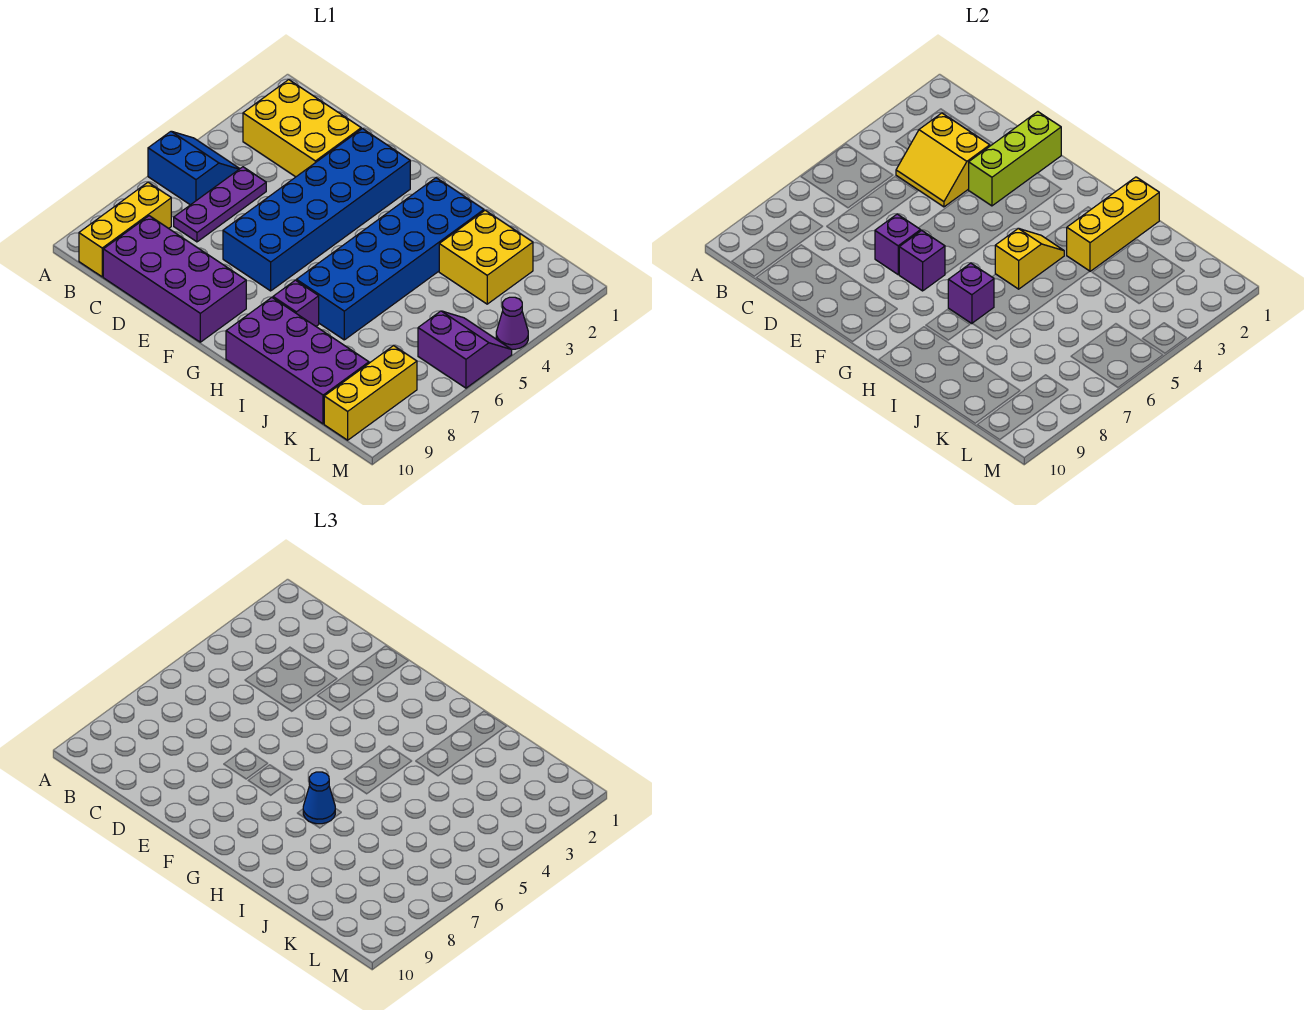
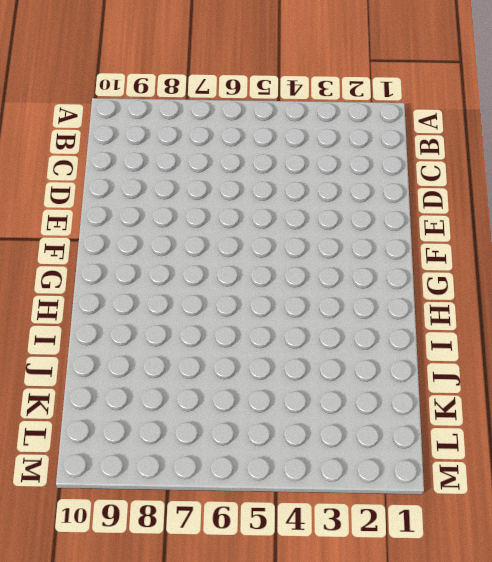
none -> blue slope A5:B6 level 1 top 6
none -> yellow brick B2:D3 level 1
none -> yellow brick B8:B10 level 1

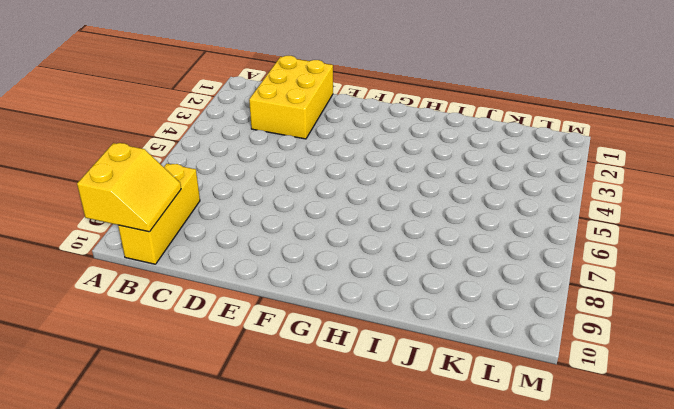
yellow slope A9:B10 level 2 top A -> yellow slope C3:D4 level 2 top 3
yellow brick C1:D3 level 1 -> yellow brick B2:D3 level 1
none -> blue slope A5:B6 level 1 top 6
none -> purple plate C5:C7 level 1
none -> purple brick C9:F10 level 1

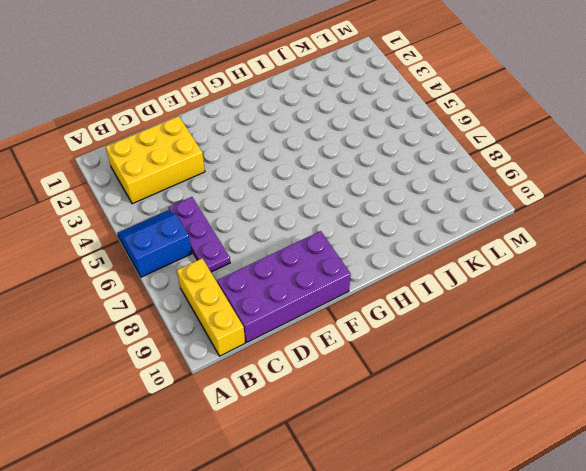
none -> blue brick E2:F7 level 1
none -> blue brick H2:I7 level 1
none -> purple brick H8 level 1

